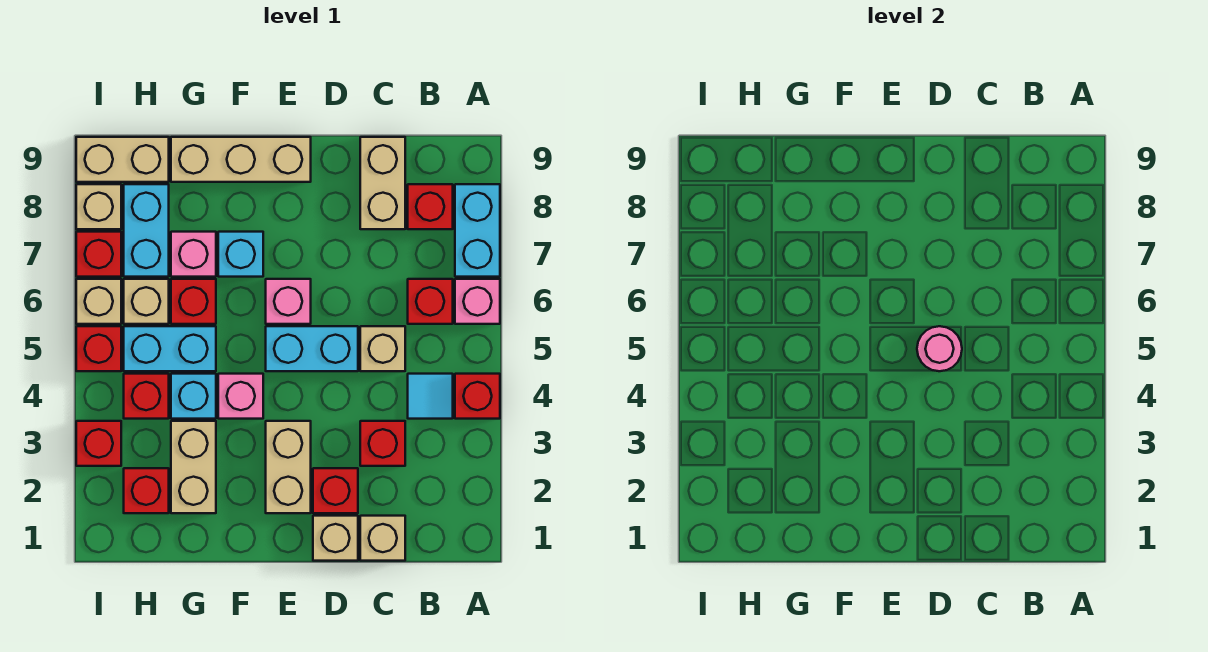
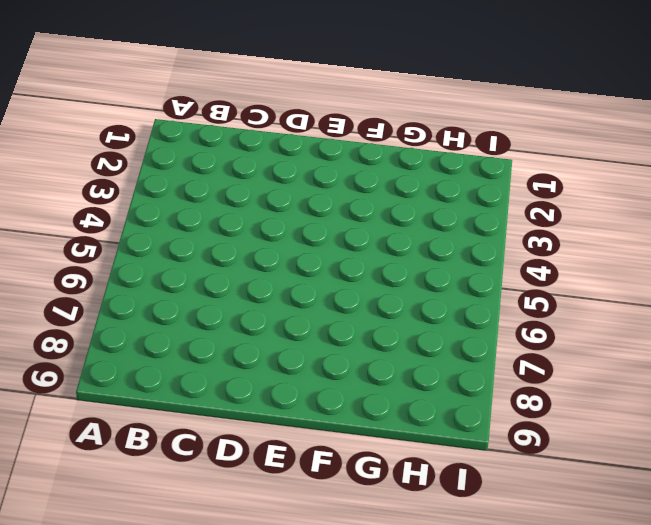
none -> red brick A4 level 1
none -> pink brick A6 level 1
none -> cyan brick A7:A8 level 1
none -> cyan tile B4 level 1

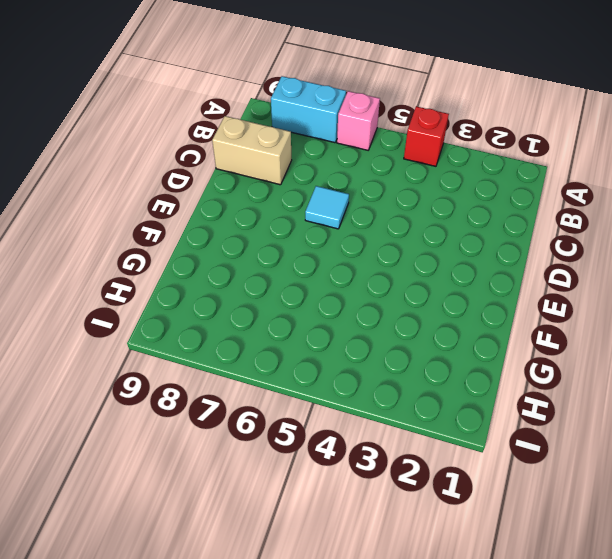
cyan tile D6 level 1 -> cyan tile B4 level 1
none -> red brick B6 level 1
none -> red brick B8 level 1
none -> tan brick C1 level 1
none -> red brick C3 level 1

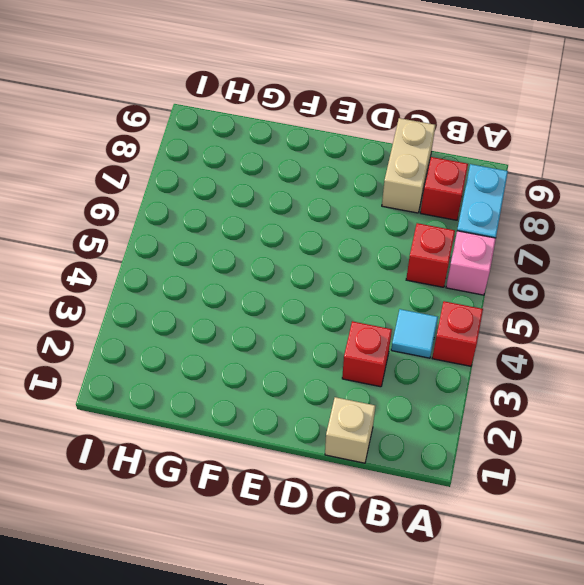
none -> tan brick C5 level 1
none -> tan brick D1 level 1
none -> red brick D2 level 1
none -> cyan brick D5:E5 level 1

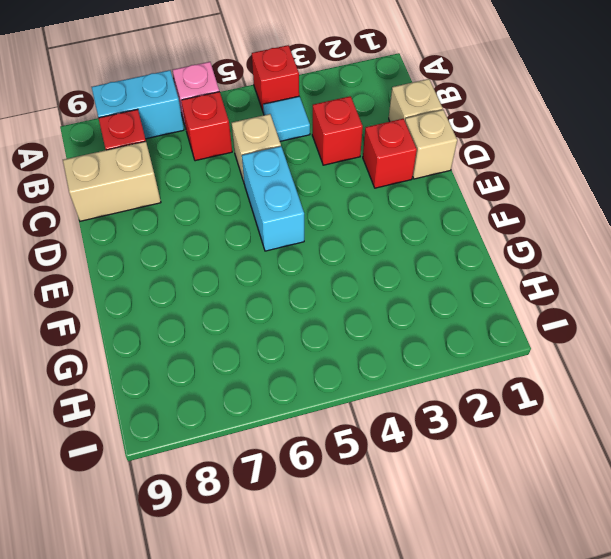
none -> tan brick E2:E3 level 1
none -> pink brick E6 level 1
none -> tan brick E9:G9 level 1
none -> pink brick F4 level 1

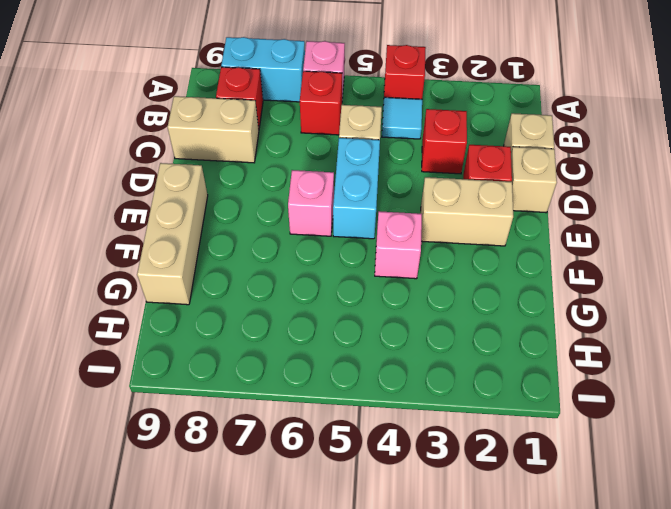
none -> cyan brick F7 level 1
none -> tan brick G2:G3 level 1
none -> cyan brick G4 level 1
none -> cyan brick G5:H5 level 1

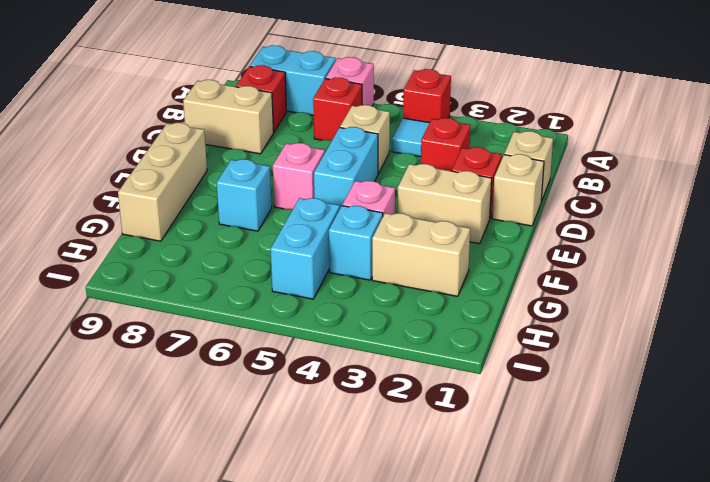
none -> red brick G6 level 1
none -> pink brick G7 level 1
none -> red brick H2 level 1
none -> red brick H4 level 1

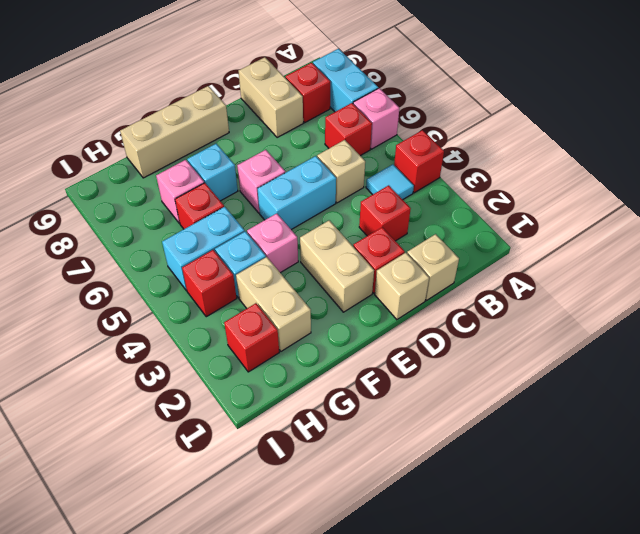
none -> tan brick H6 level 1
none -> cyan brick H7:H8 level 1
none -> tan brick H9:I9 level 1
none -> red brick I3 level 1

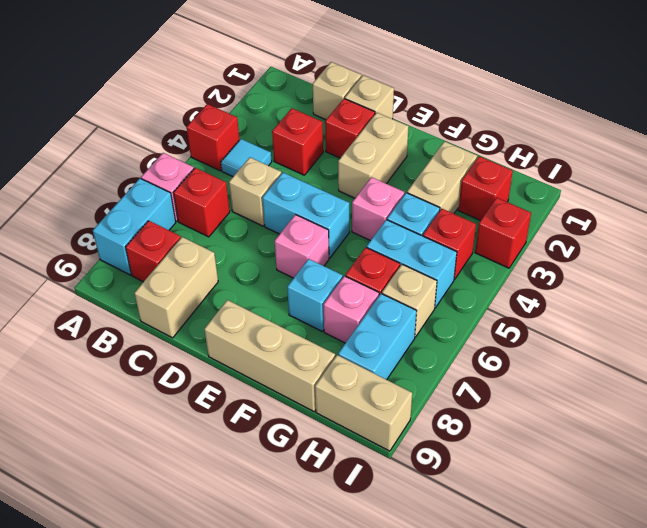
none -> red brick I5 level 1
none -> tan brick I6 level 1
none -> red brick I7 level 1
none -> tan brick I8 level 1

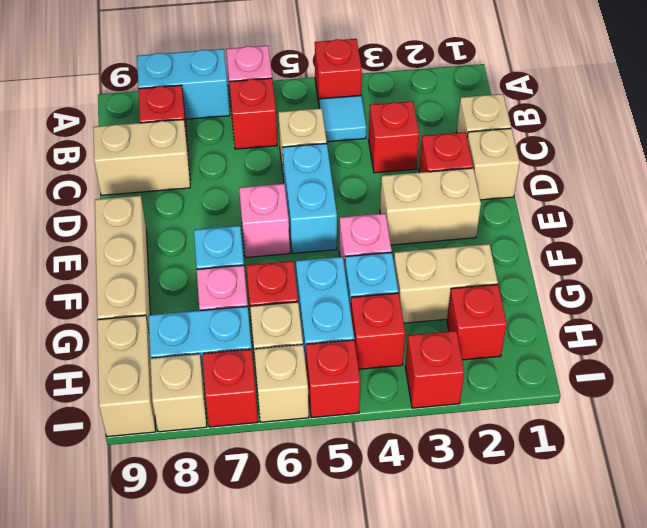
none -> pink round brick D5 level 2

